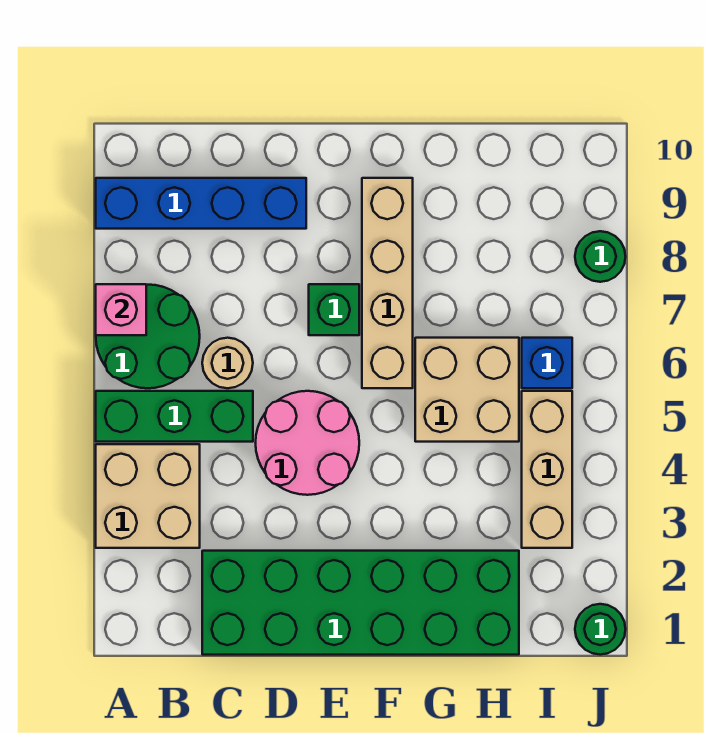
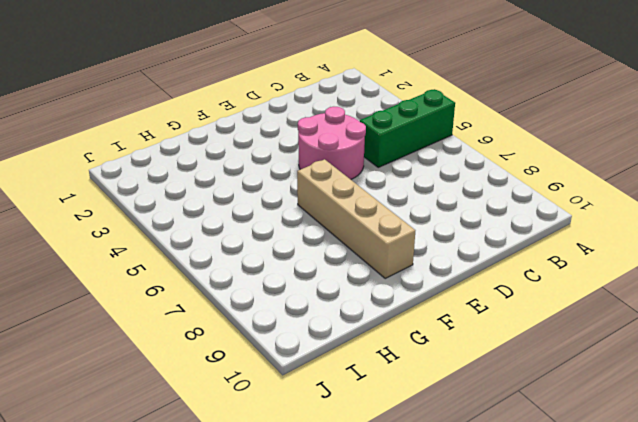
none -> tan brick A3:B4 level 1
none -> green round brick A6:B7 level 1
none -> blue brick A9:D9 level 1

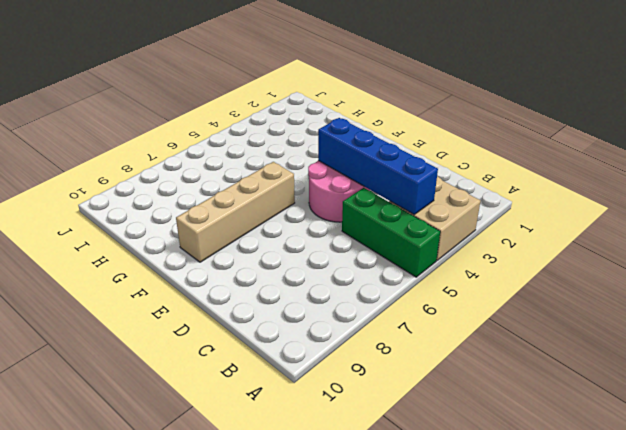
blue brick B4:E4 level 2 -> blue brick A9:D9 level 1
none -> green round brick A6:B7 level 1
none -> green brick C1:H2 level 1
none -> tan round brick C6 level 1

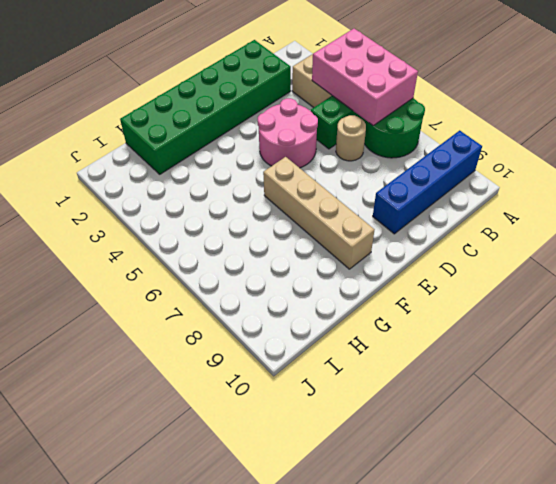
pink brick A4:B6 level 2 -> none
none -> green brick E7 level 1
none -> tan brick G5:H6 level 1
none -> tan brick I3:I5 level 1

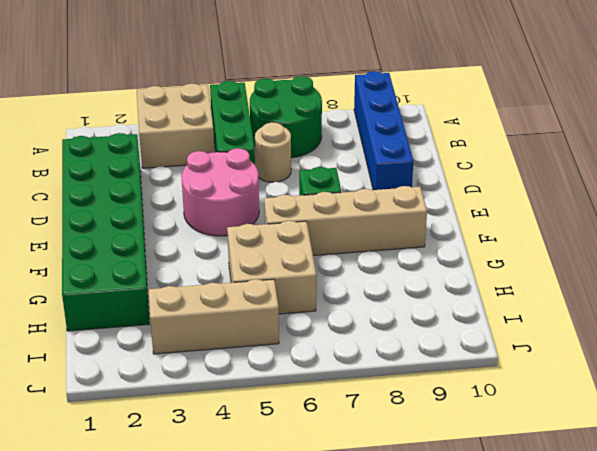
none -> blue brick I6 level 1
none -> green round brick J1 level 1
none -> green round brick J8 level 1

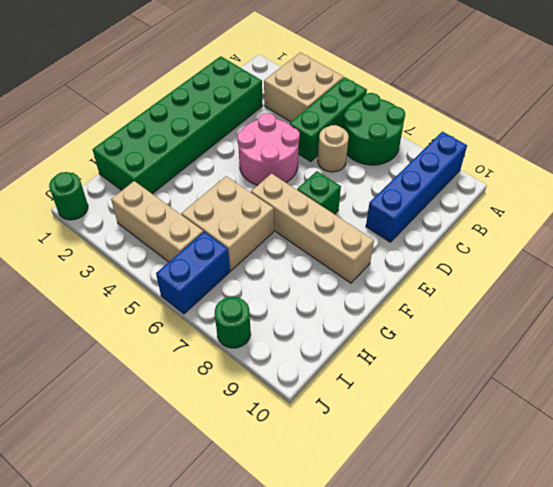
blue brick I6:J6 level 1 -> blue brick I6 level 1
none -> pink brick A7 level 2

